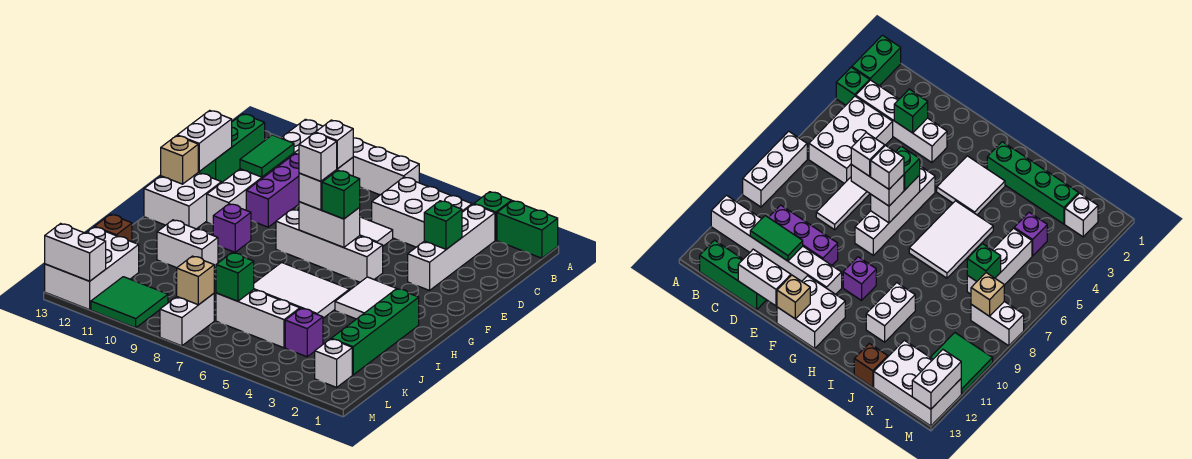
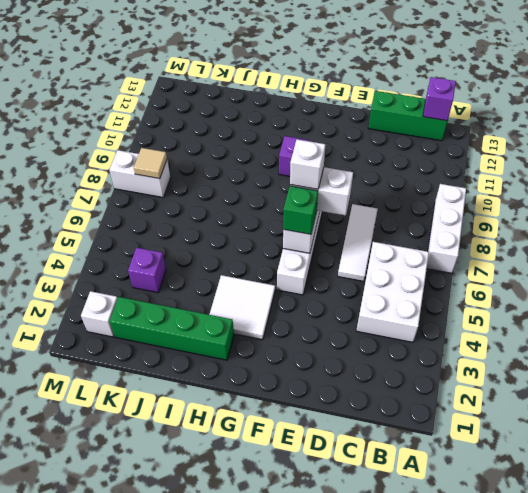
purple brick B13 level 2 -> none
tan tile L8 level 2 -> tan brick L8 level 2
none -> green brick A1:A2 level 1
none -> green brick A3 level 1
none -> white brick A11:F11 level 1
none -> white brick B3:E3 level 1

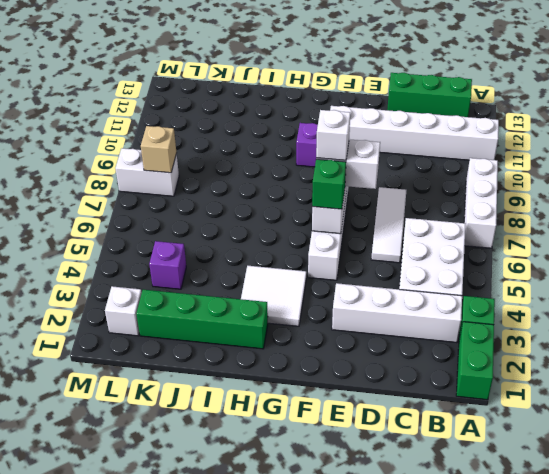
none -> purple brick C10:E10 level 1
none -> white brick F12:G13 level 1
none -> white tile H5:I7 level 1
none -> white brick I10:I11 level 1

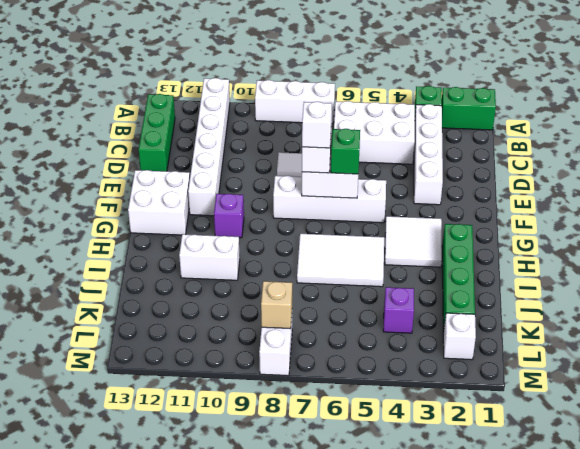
none -> purple brick C10:E10 level 1
none -> brown brick J13 level 1
none -> white brick K5:K7 level 1
none -> white brick K12:M13 level 1

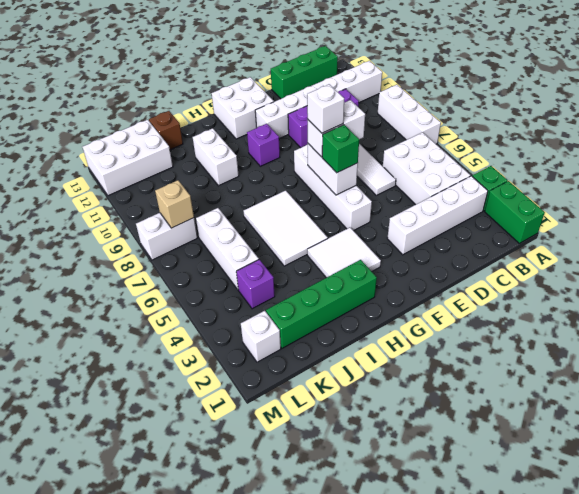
none -> green tile L10:M11 level 1
none -> green tile C11:D11 level 2
none -> green brick D3 level 2
none -> white brick D13:E13 level 2

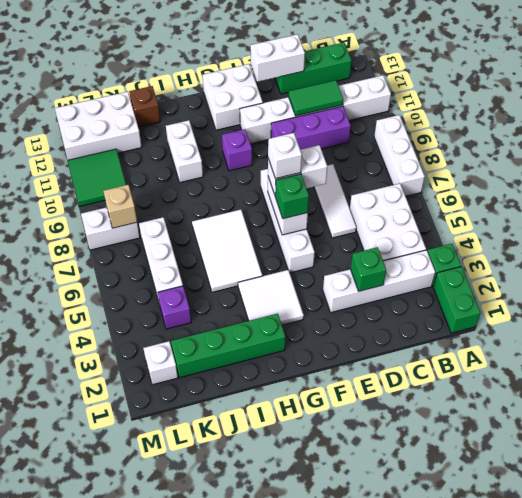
none -> tan brick F13 level 2
none -> green brick K7 level 2
none -> white brick M12:M13 level 2
none -> white brick E7 level 4

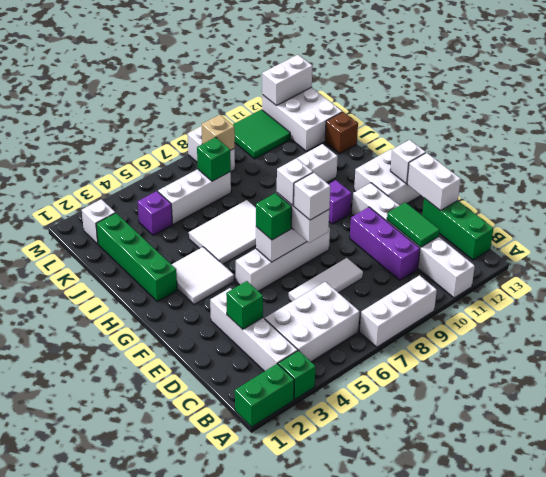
white brick F13 level 2 -> tan brick F13 level 2

